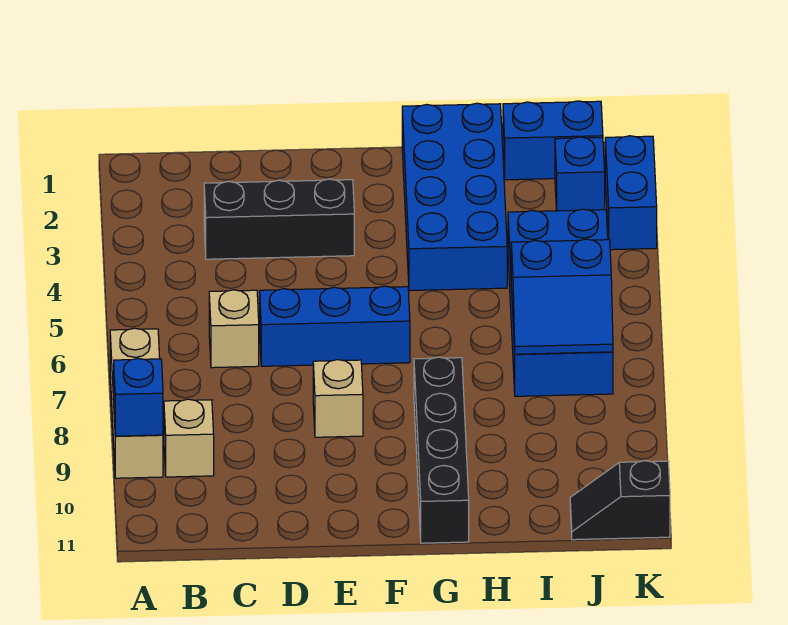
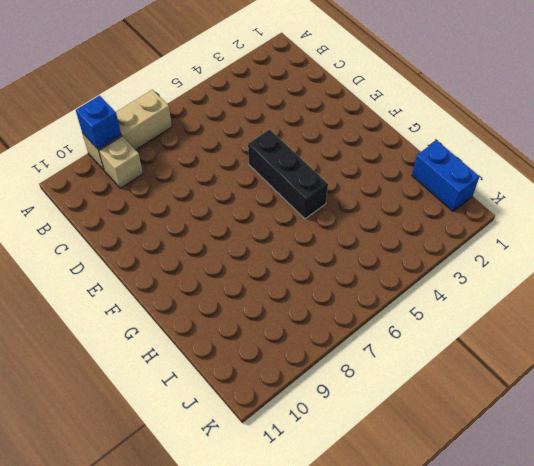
black brick E5:G5 level 1 -> black brick C3:E3 level 1
none -> tan brick C6 level 1
none -> blue brick D6:F6 level 1
none -> tan brick E8 level 1

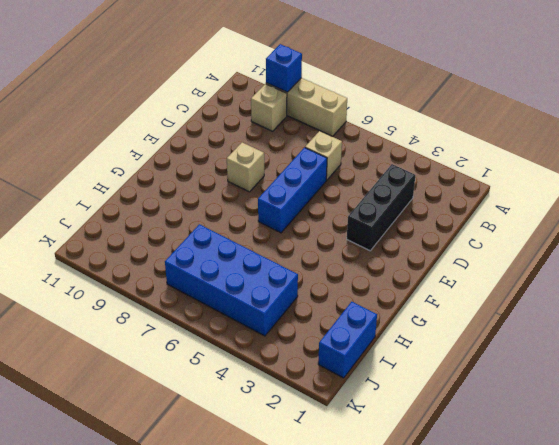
none -> blue brick G1:H4 level 1
none -> black brick G8:G11 level 1
none -> blue brick J2 level 1

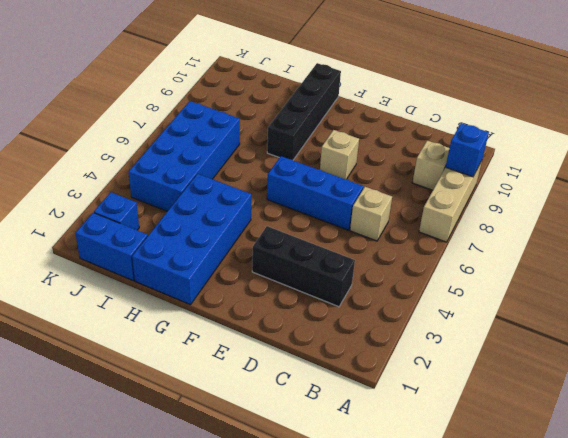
none -> black slope J11:K11 level 1 top K
none -> blue brick K2:K3 level 1
none -> blue slope I6:J7 level 2 top 6

